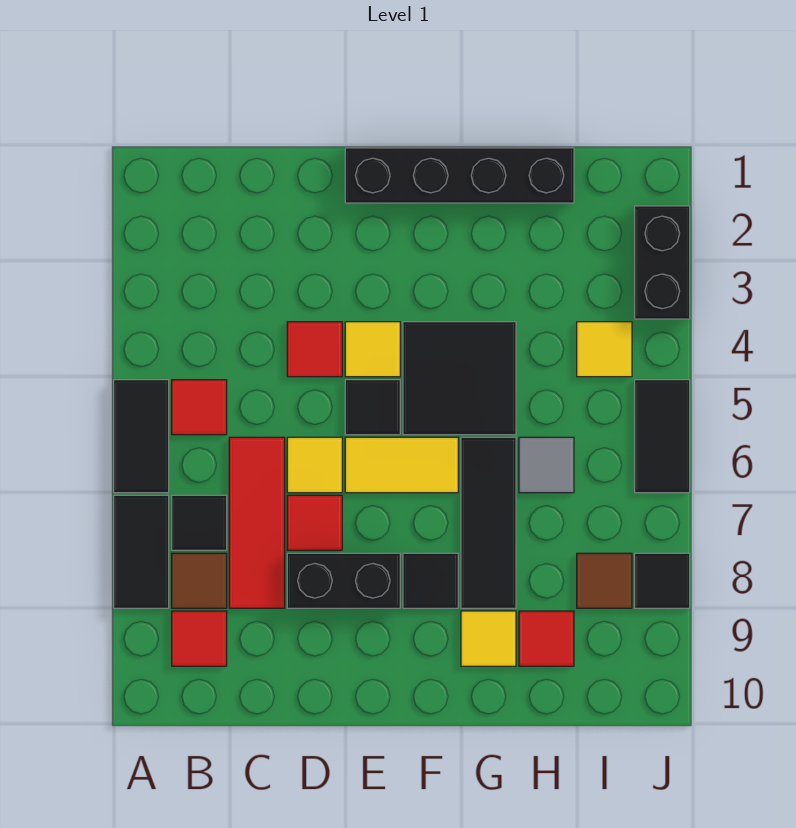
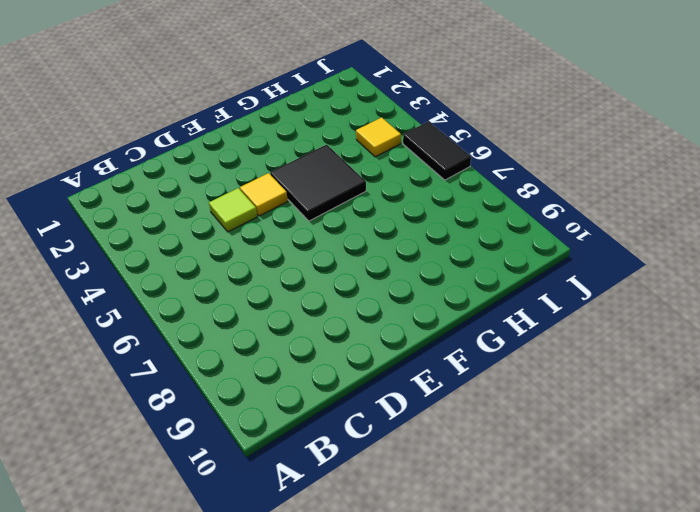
lime tile D4 level 1 -> red tile D4 level 1
none -> black tile A5:A6 level 1
none -> black tile A7:A8 level 1
none -> red tile B5 level 1

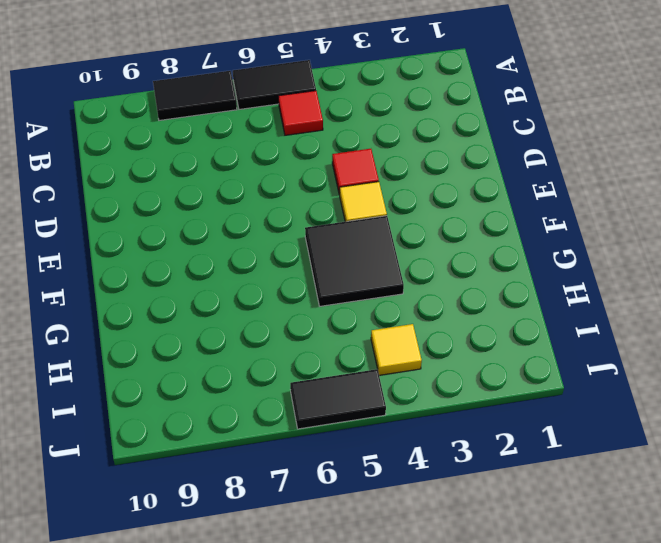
none -> black tile B7 level 1
none -> brown tile B8 level 1
none -> red tile B9 level 1

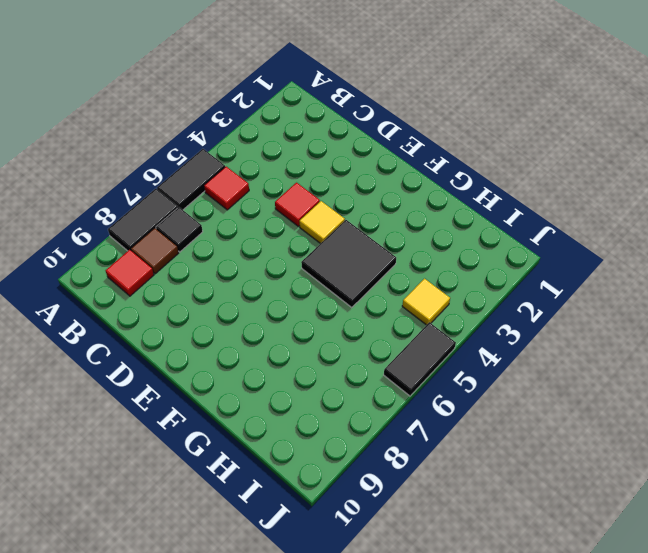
none -> red tile C6:C8 level 1
none -> yellow tile D6 level 1
none -> red tile D7 level 1

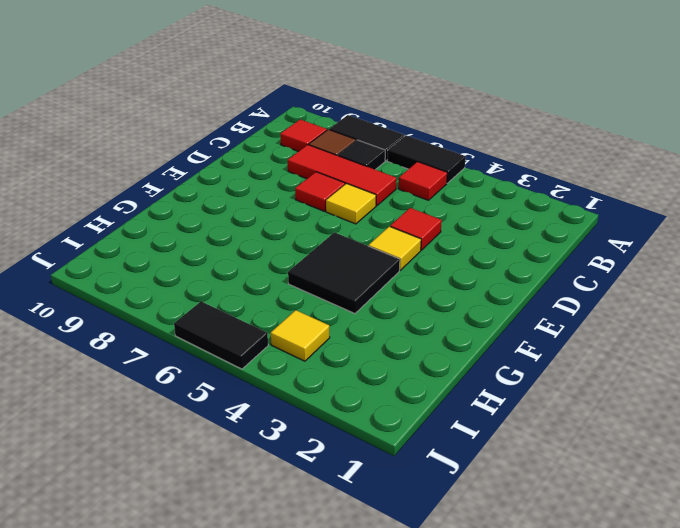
none -> black brick D8:E8 level 1
none -> black brick E1:H1 level 1
none -> black tile E5 level 1

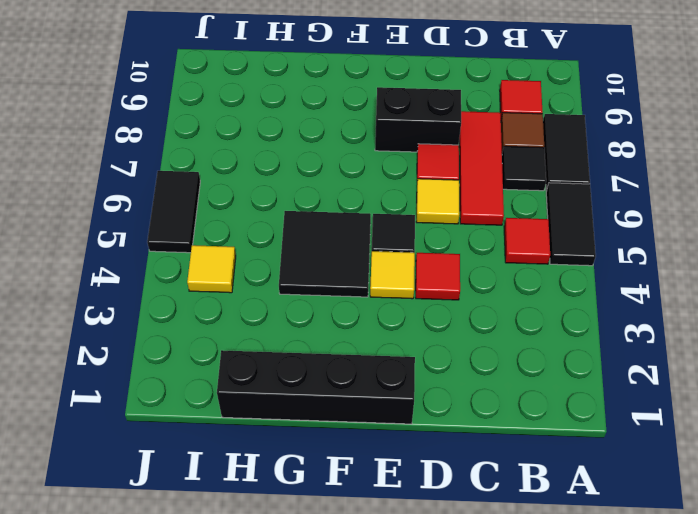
none -> yellow tile E6:F6 level 1
none -> black tile F8 level 1
none -> black tile G6:G8 level 1

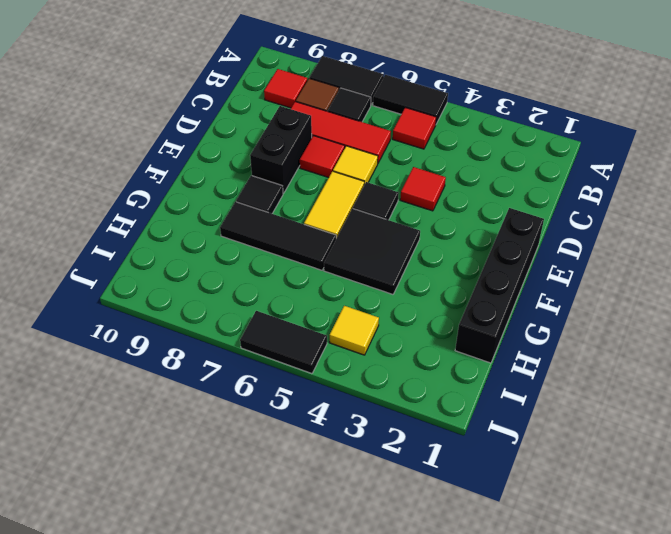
none -> yellow tile E4 level 1
none -> yellow tile G9 level 1
none -> grey tile H6 level 1

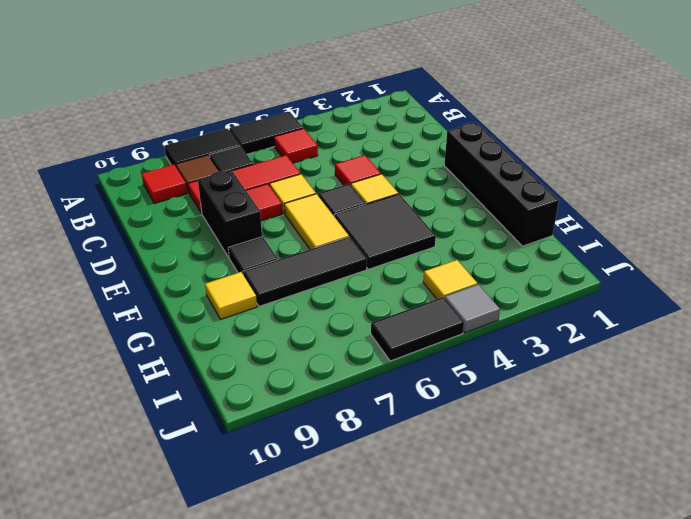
grey tile J4 level 1 -> grey tile H6 level 1
none -> red tile H9 level 1
none -> brown tile I8 level 1
none -> black brick J2:J3 level 1

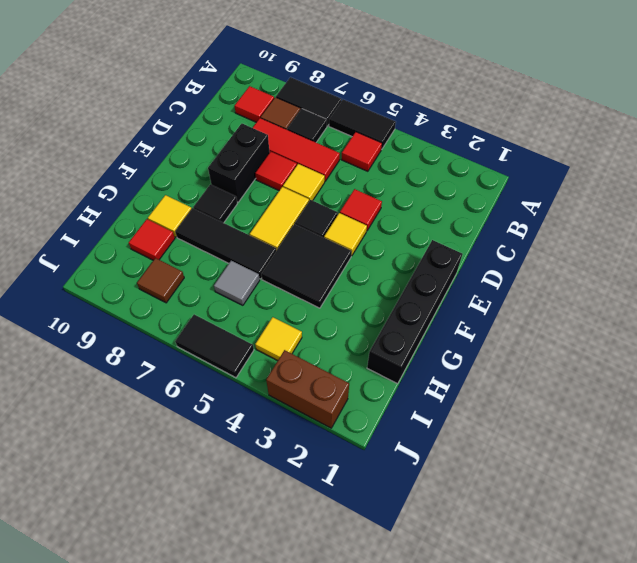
brown brick J2:J3 level 1 -> black brick J2:J3 level 1
none -> black tile J8 level 1

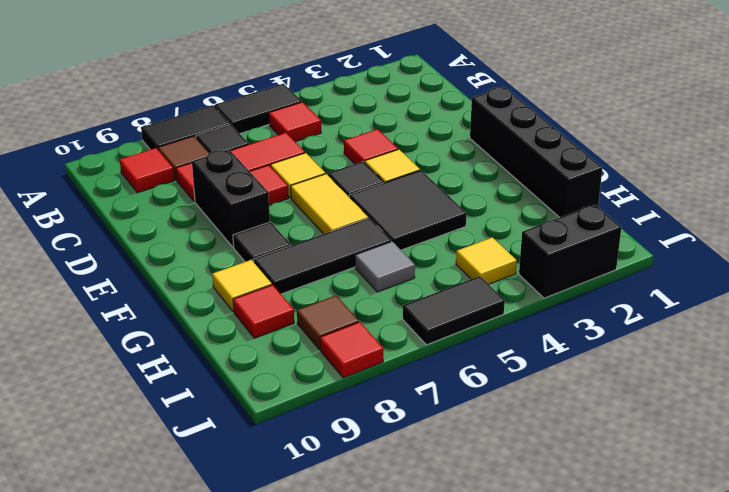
red tile J8 level 1 -> black tile J8 level 1

